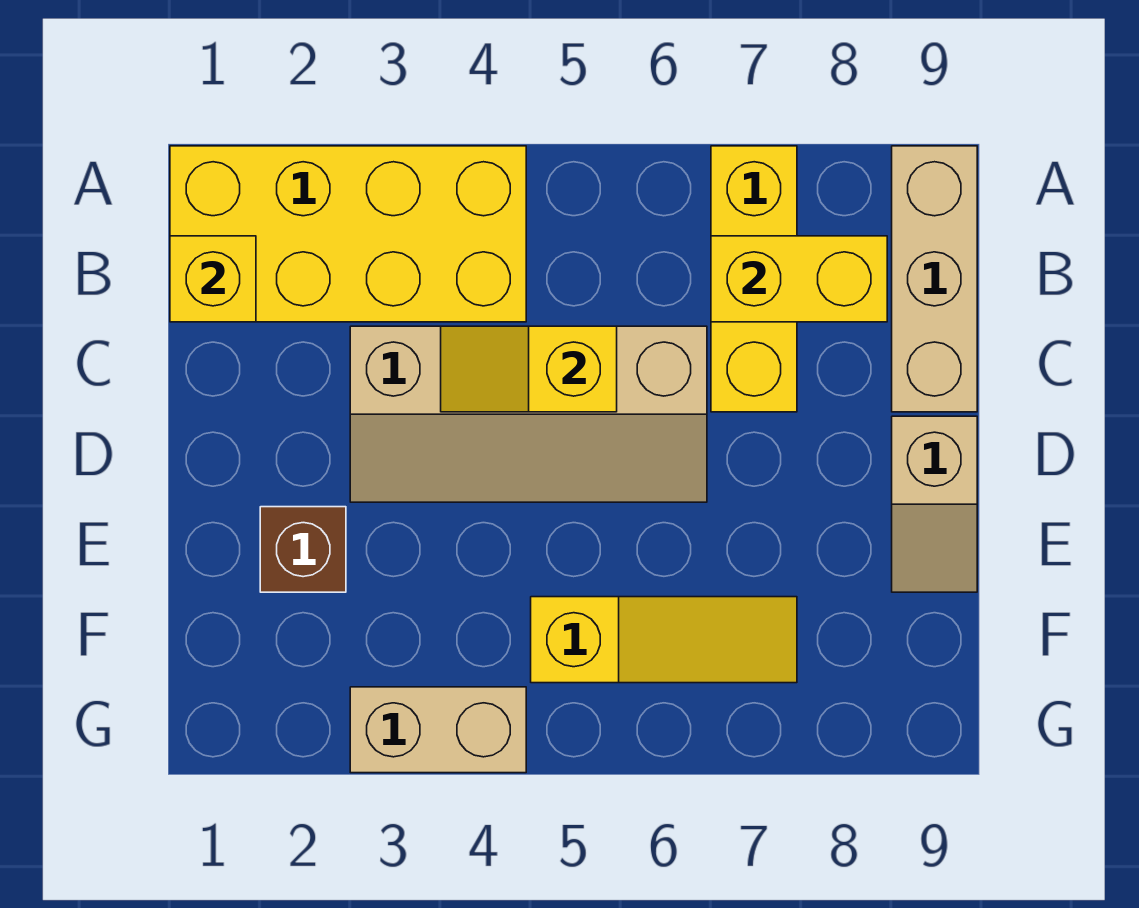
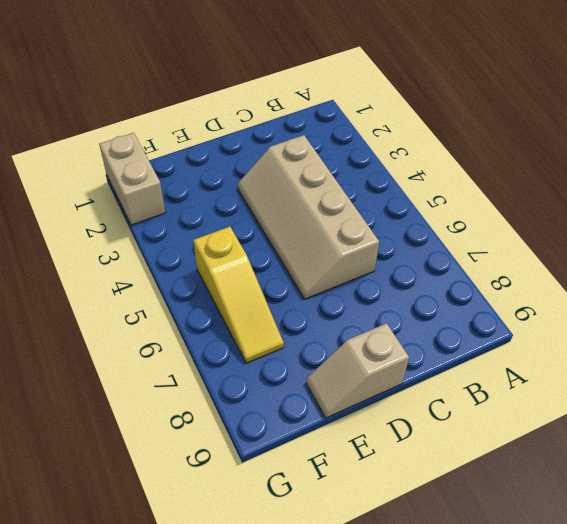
tan brick G1:G2 level 1 -> tan brick G3:G4 level 1
none -> yellow brick A1:B4 level 1
none -> yellow brick A7:C7 level 1

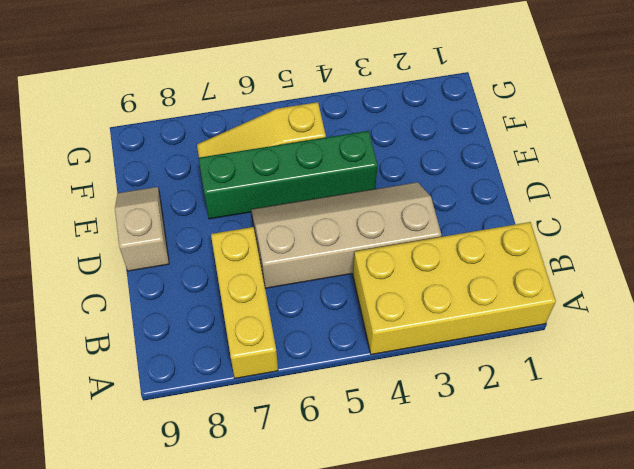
green brick E4:E7 level 1 -> none
none -> tan brick A9:C9 level 1
none -> brown brick E2 level 1

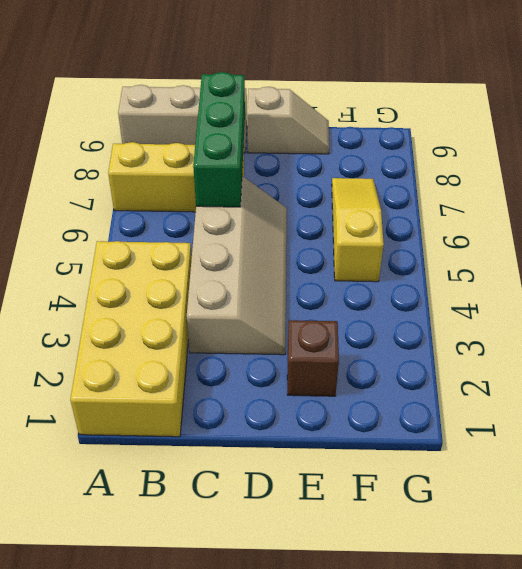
green brick C6:C8 level 2 -> none
none -> tan brick G3:G4 level 1
none -> yellow brick B1 level 2

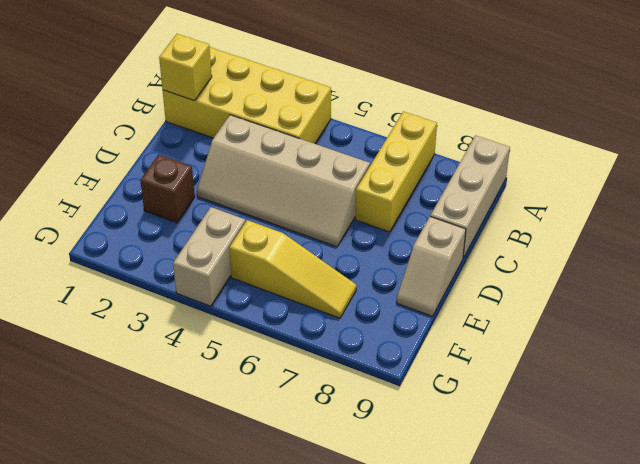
tan brick F4:G4 level 1 -> tan brick G3:G4 level 1
none -> yellow brick B7:B8 level 2
none -> yellow slope C4:C5 level 2 top 5

